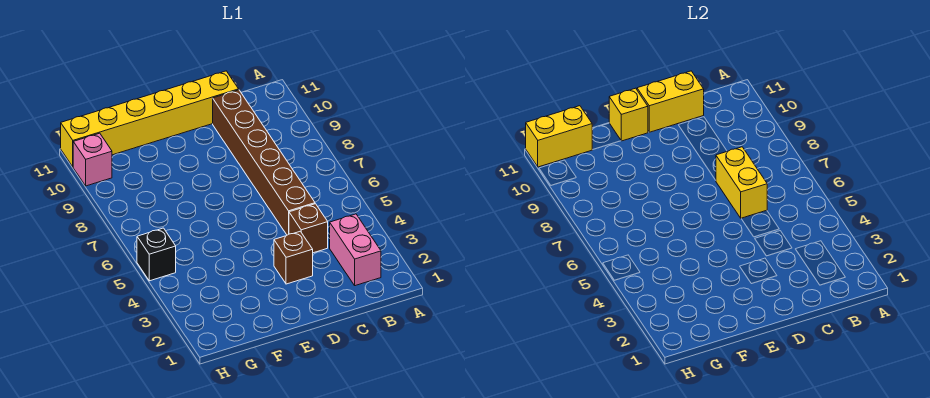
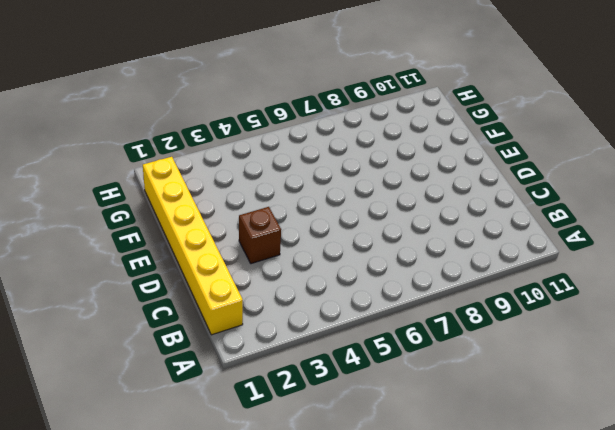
yellow brick B1:G1 level 1 -> yellow brick C11:H11 level 1
none -> pink brick B2:B3 level 1
none -> brown brick C4 level 1

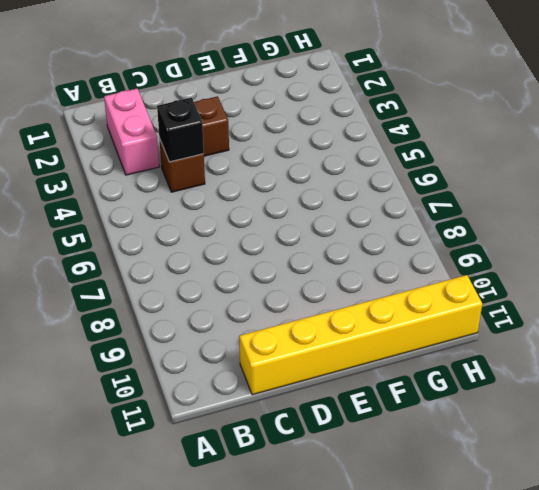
black brick C4 level 2 -> black brick H5 level 1
none -> brown brick C5:C10 level 1
none -> pink brick H10 level 1

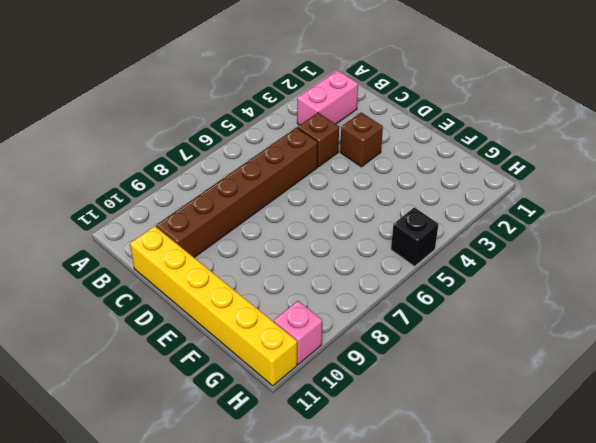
none -> yellow brick C6:C7 level 2
none -> yellow brick C11:D11 level 2

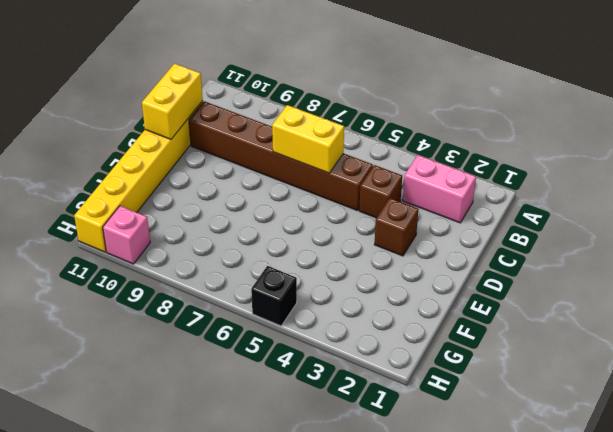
none -> yellow brick E11 level 2
none -> yellow brick G11:H11 level 2

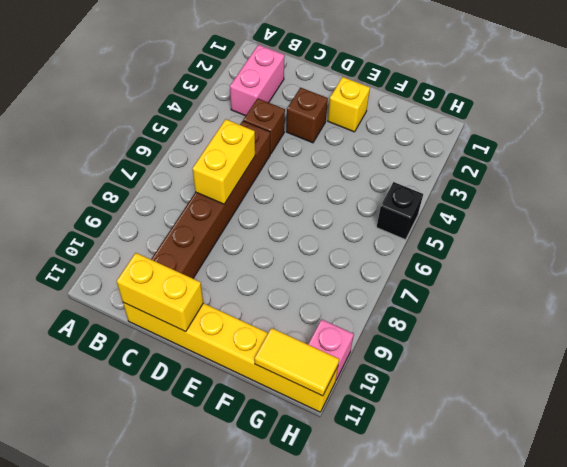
yellow brick E2 level 1 -> yellow brick E11 level 2
yellow tile G11:H11 level 2 -> yellow brick G11:H11 level 2

